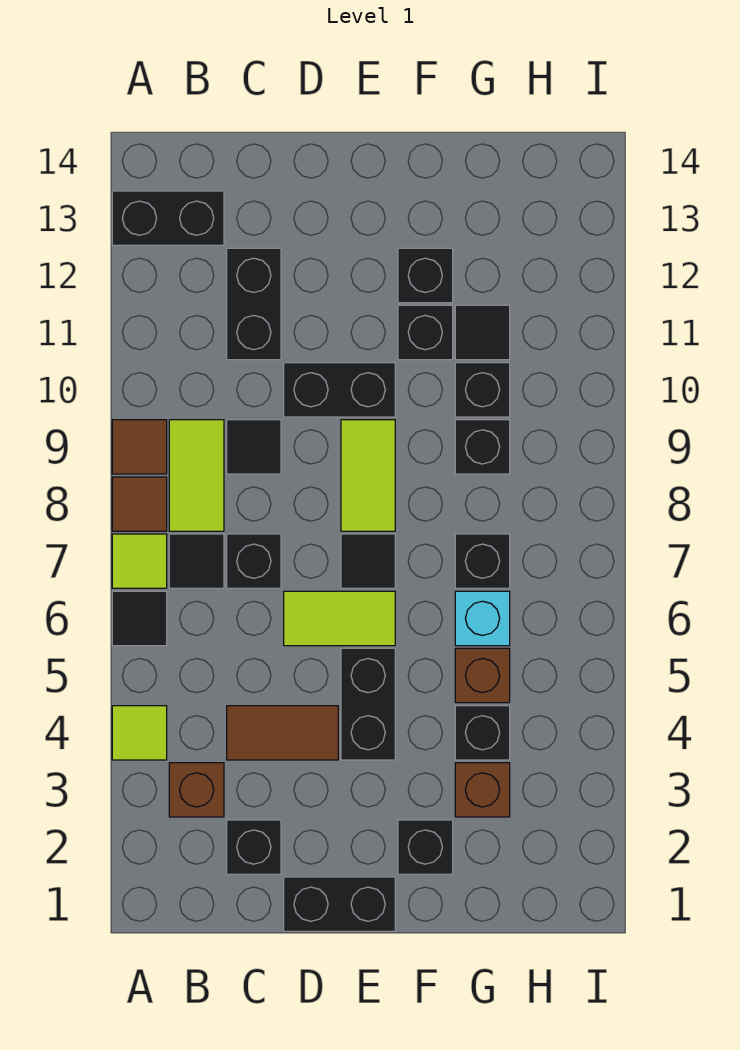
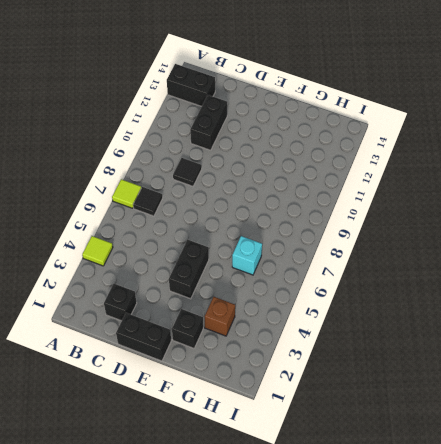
none -> black tile A6 level 1
none -> brown tile A8 level 1
none -> brown tile A9 level 1
none -> brown brick B3 level 1

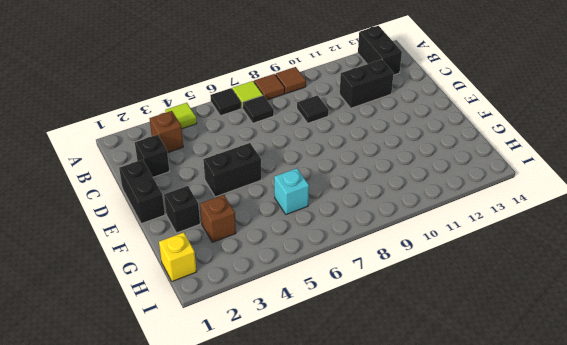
yellow brick H1 level 1 -> none
none -> lime tile B8:B9 level 1
none -> brown tile C4:D4 level 1
none -> black brick C7 level 1
none -> lime tile D6:E6 level 1

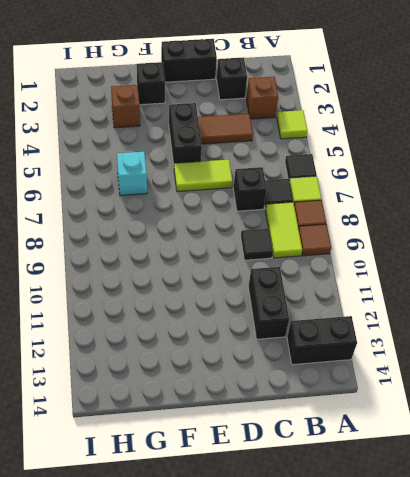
none -> black brick D10:E10 level 1
none -> black tile E7 level 1
none -> lime tile E8:E9 level 1
none -> black brick F11 level 1

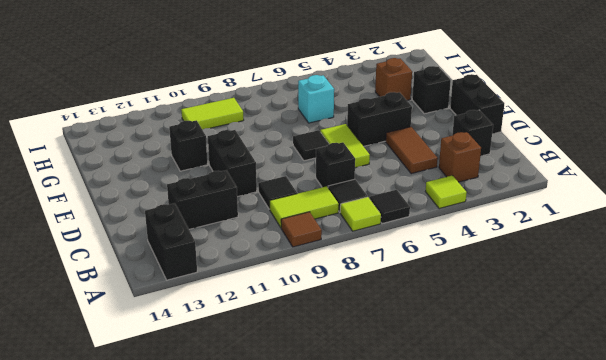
lime tile H9:H10 level 1 -> lime tile E8:E9 level 1
none -> brown tile A8 level 1
none -> black brick F12 level 1
none -> black brick G4 level 1
none -> brown brick G5 level 1

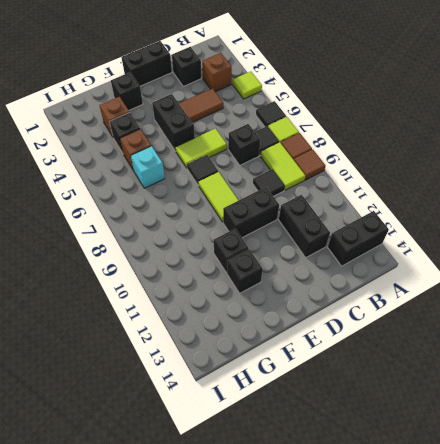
none -> black brick G7 level 1
none -> black brick G9 level 1
none -> black brick G10 level 1
none -> black tile G11 level 1

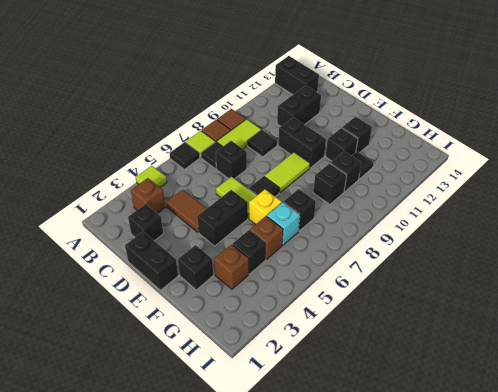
yellow brick F6 level 1 -> none

